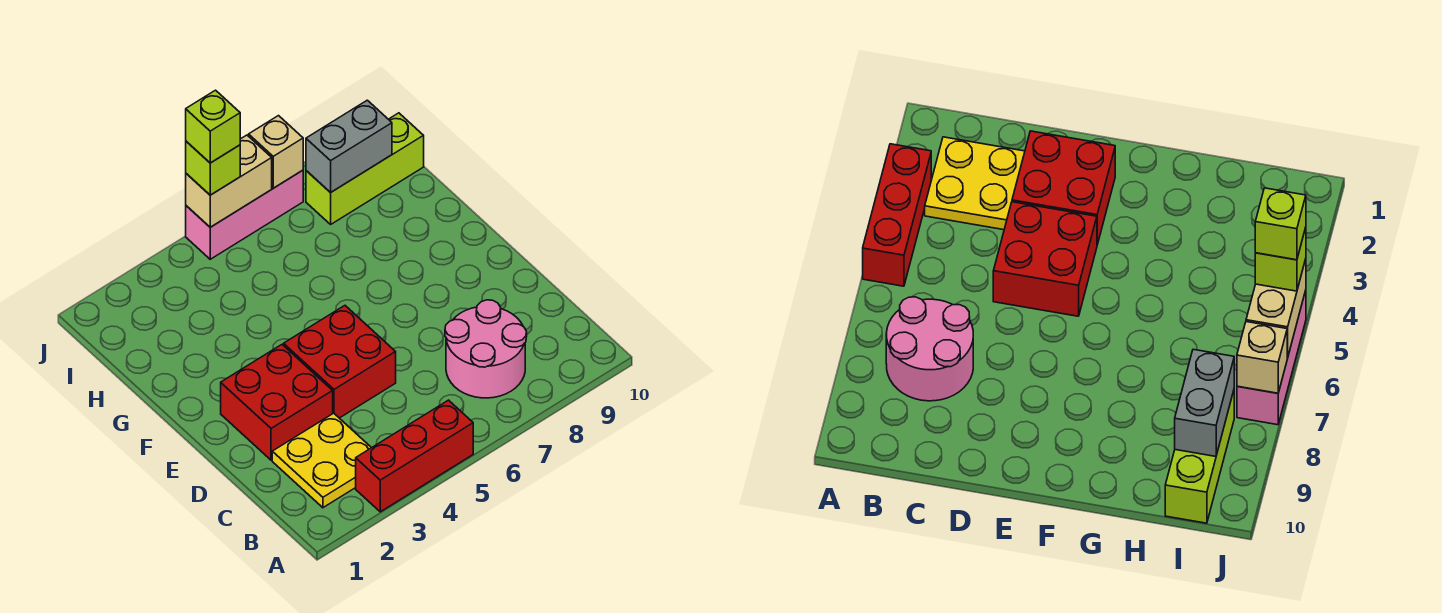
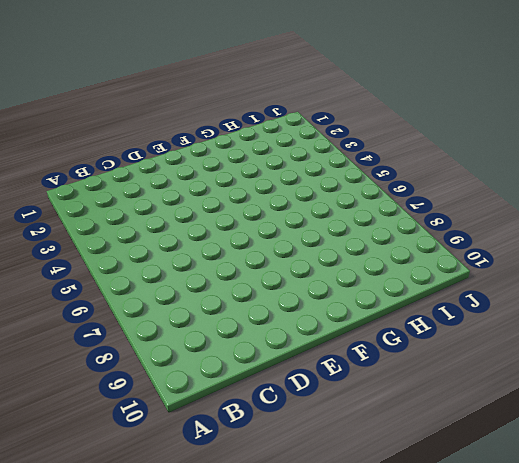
none -> red brick A3:A5 level 1
none -> yellow plate B2:C3 level 1
none -> pink round brick B7:C8 level 1

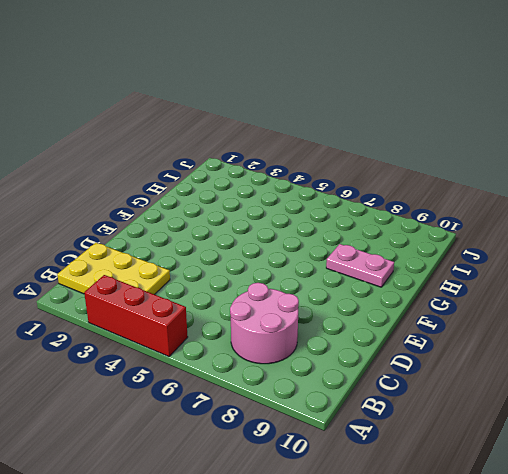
yellow plate B1:C3 level 1 -> yellow plate B2:C3 level 1
pink plate G8:G9 level 1 -> none
none -> red brick D2:E3 level 1
none -> red brick D4:E5 level 1
none -> lime brick I8:I10 level 1

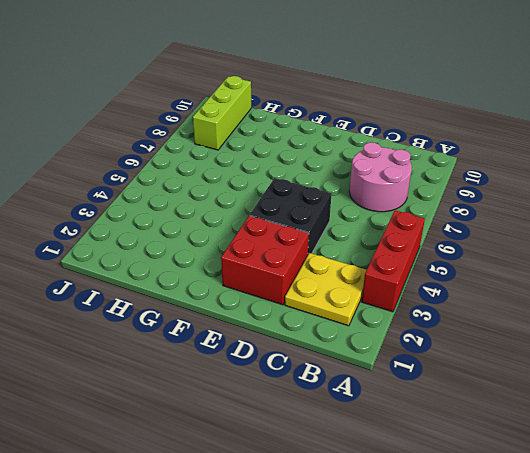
black brick D4:E5 level 1 -> red brick D4:E5 level 1
none -> pink brick J5:J7 level 1
none -> grey brick I8:I9 level 2
none -> tan brick J5:J6 level 2

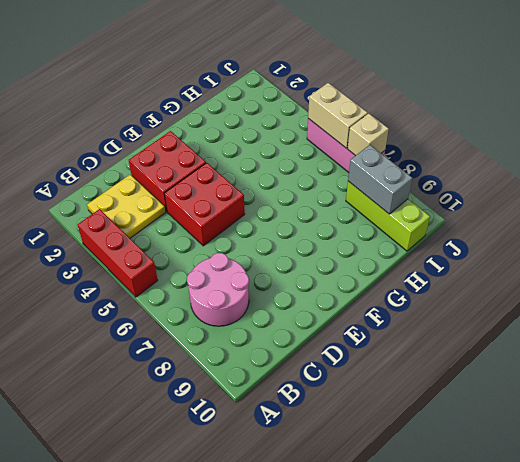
none -> lime brick J5 level 3
none -> lime brick J5 level 4

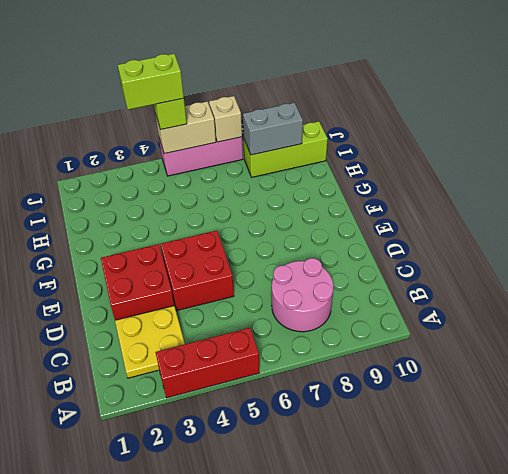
lime brick J4:J5 level 4 -> lime brick J5 level 4

